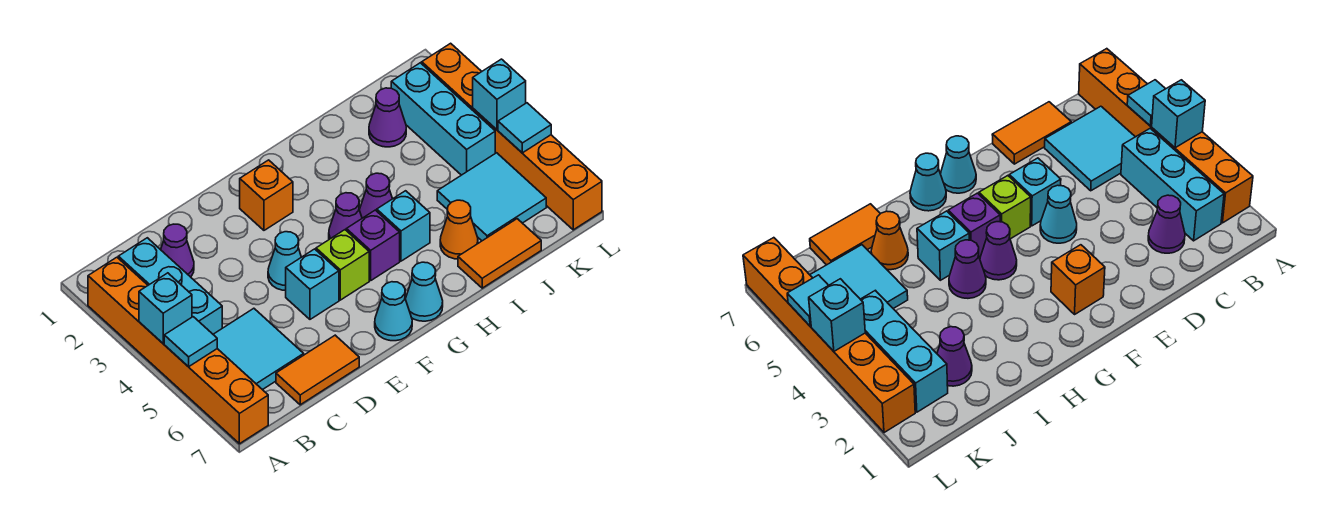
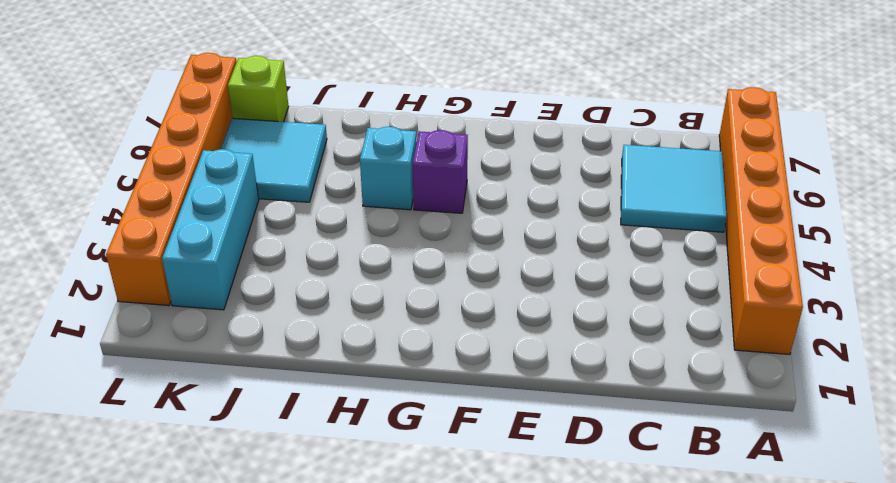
lime brick K7 level 1 -> lime brick F5 level 1
none -> cyan brick B2:B4 level 1
none -> purple cone C2 level 1
none -> orange tile C7:D7 level 1

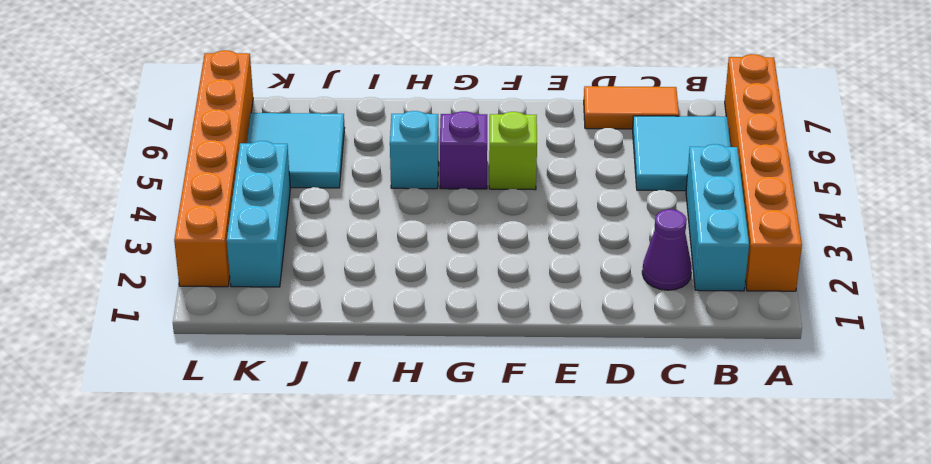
none -> cyan cone E4 level 1
none -> cyan brick E5 level 1
none -> orange brick F2 level 1

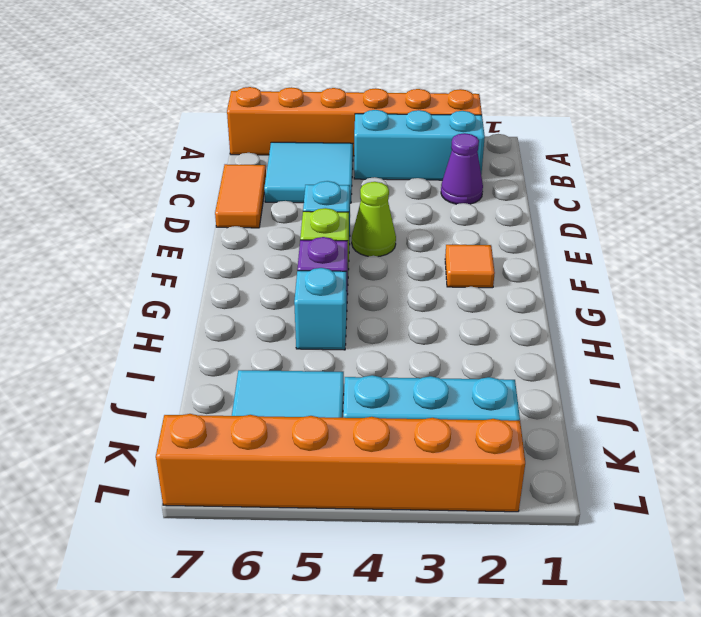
lime cone E4 level 1 -> cyan cone E4 level 1
orange tile F2 level 1 -> orange brick F2 level 1
none -> cyan cone F7 level 1
none -> purple cone G4 level 1
none -> cyan cone G7 level 1

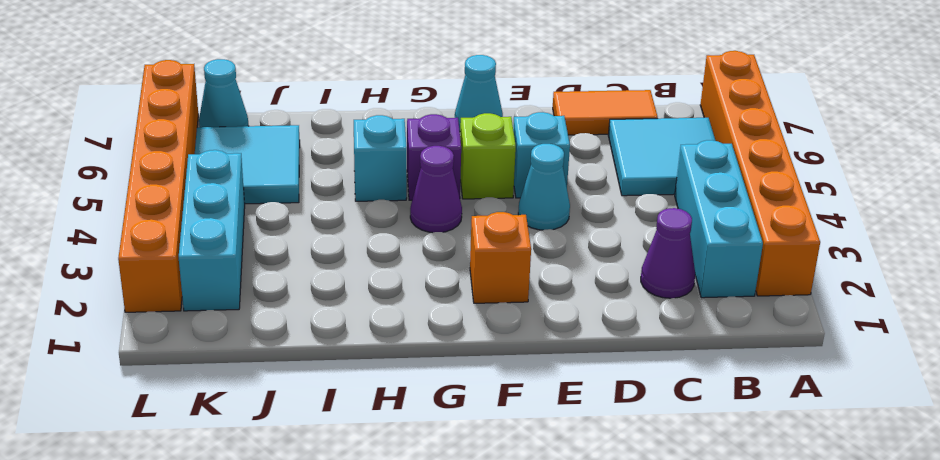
cyan cone K7 level 1 -> cyan cone G7 level 1
none -> purple cone H4 level 1
none -> orange cone I6 level 1
none -> orange tile I7:J7 level 1

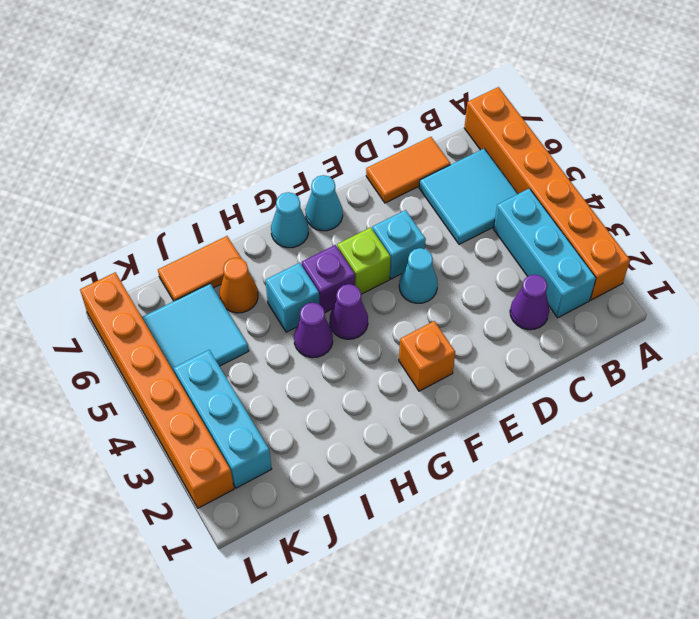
none -> purple cone J2 level 1
none -> cyan brick A4 level 2
none -> cyan tile A5 level 2

